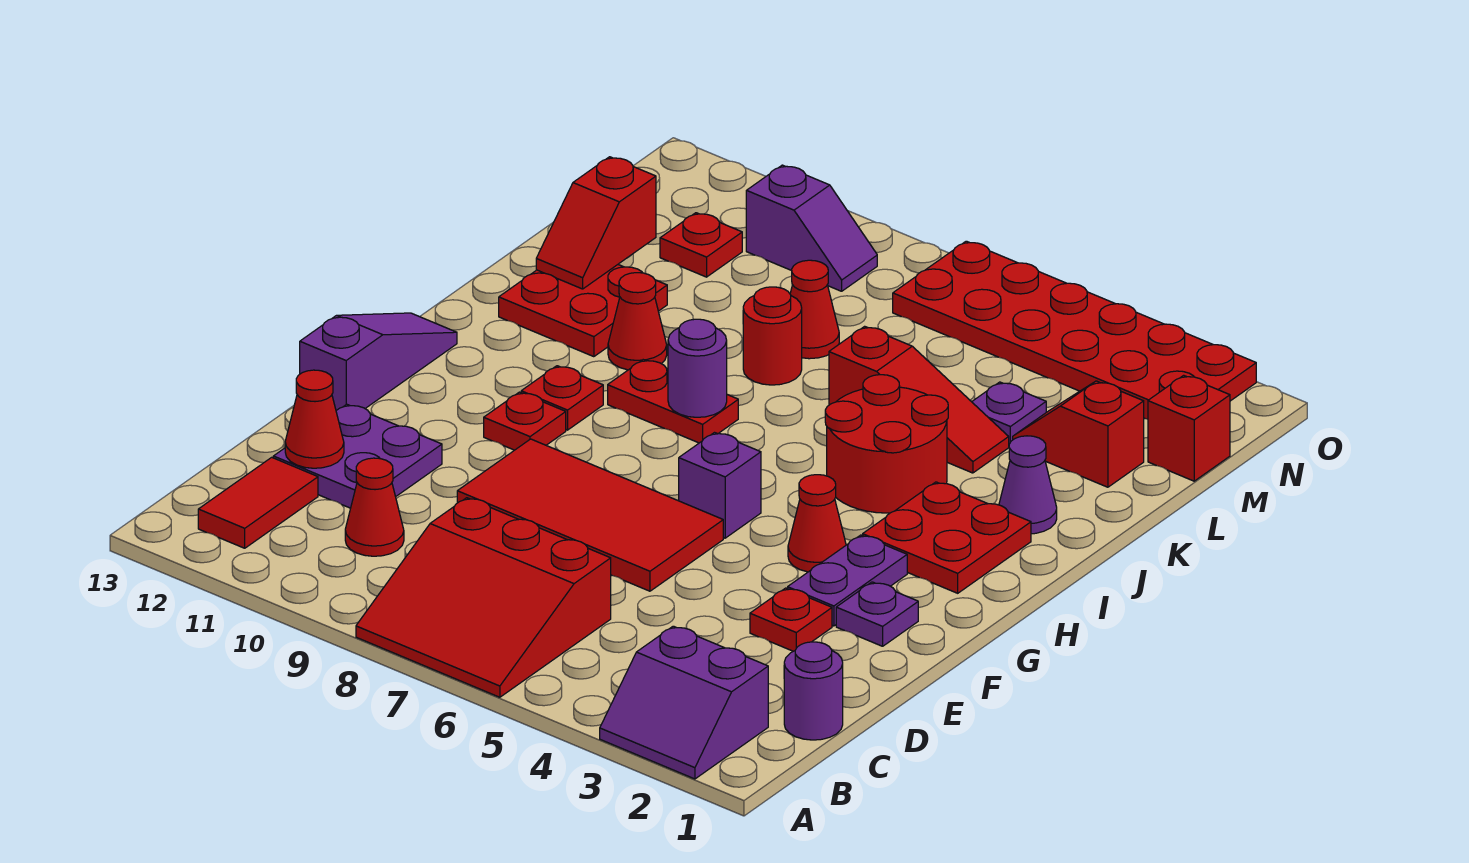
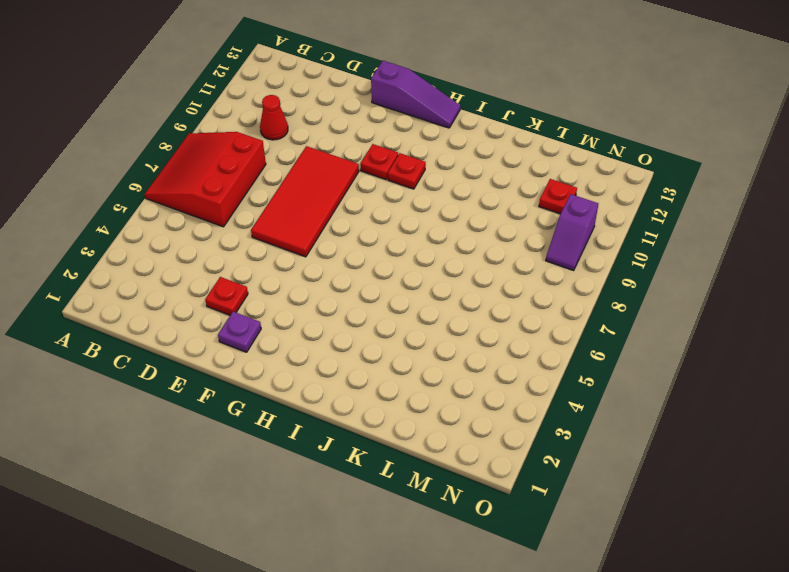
none -> purple slope A2:B3 level 1 top B
none -> red tile B12:C12 level 1
none -> purple round brick C1 level 1
none -> purple plate D11:E12 level 1

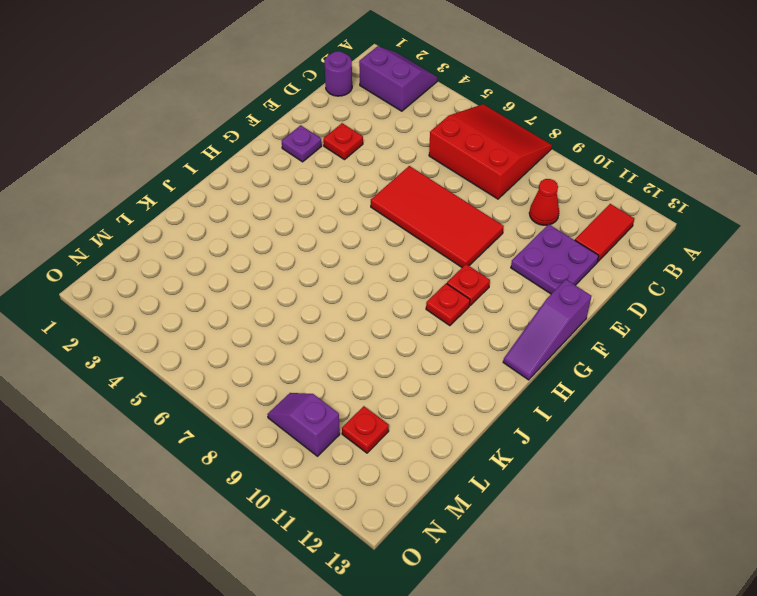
none -> purple plate F3:G3 level 1
none -> red cone G4 level 1
none -> purple brick G6 level 1
none -> red plate H2:I3 level 1

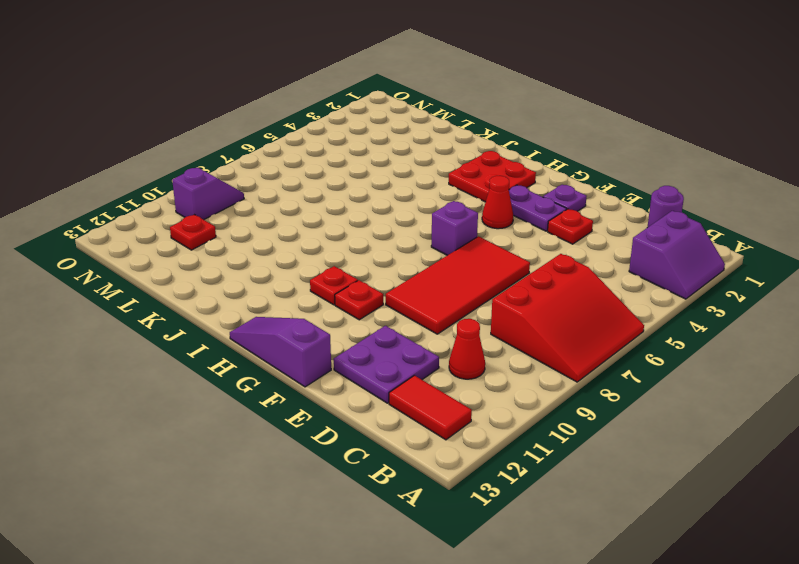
none -> red round brick I4:J5 level 1
none -> red plate I8:I9 level 1
none -> purple cone J2 level 1
none -> red cone J10 level 1

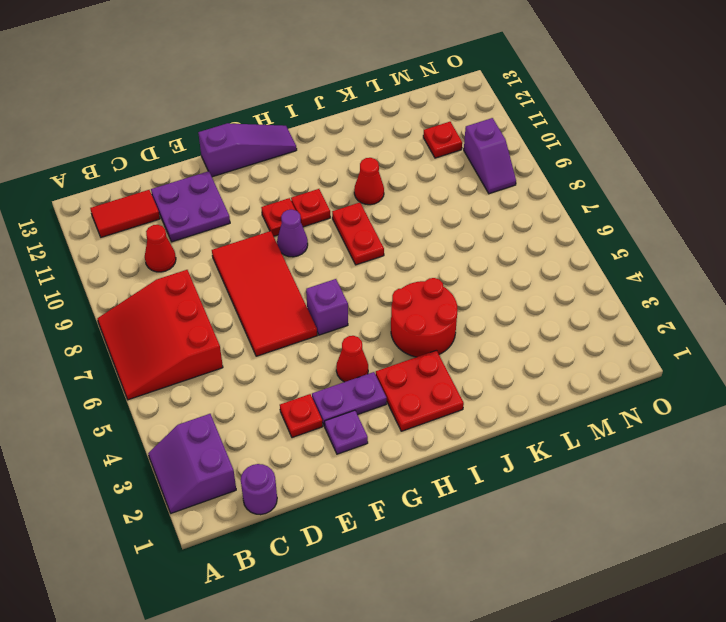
purple cone G9 level 1 -> purple cone J2 level 1
none -> red plate J11:K12 level 1
none -> red slope K4:K6 level 1 top 6
none -> red round brick K8 level 1
none -> red slope L2:L3 level 1 top 2

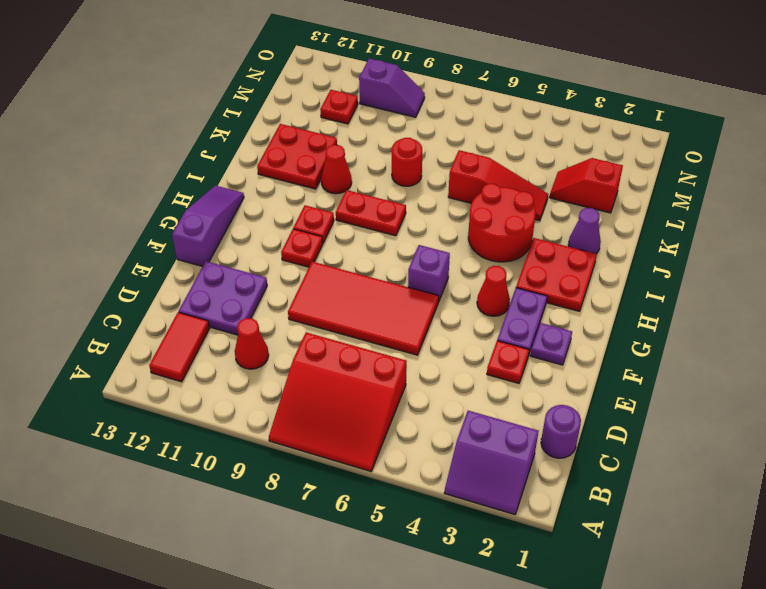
none -> purple plate L4 level 1
none -> red cone L8 level 1
none -> red brick M1 level 1
none -> red plate N2:O7 level 1

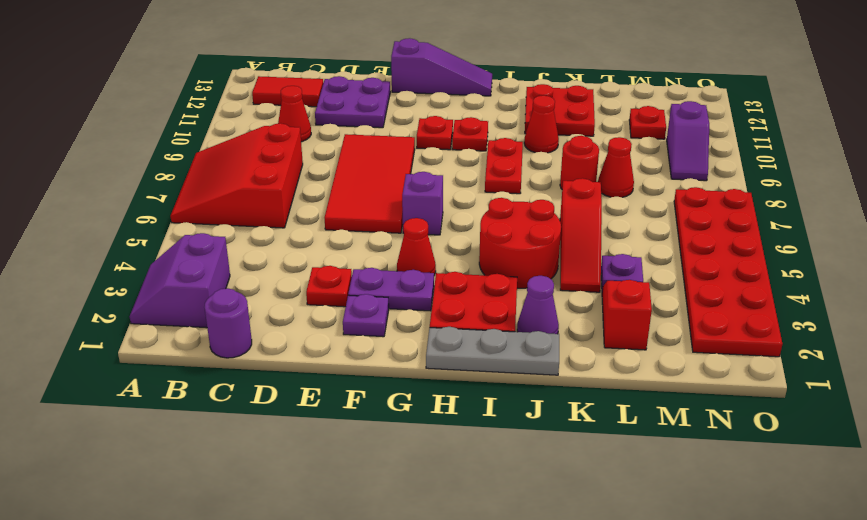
grey plate H1:J1 level 1 -> none
none -> red brick M1 level 1
none -> red cone D12 level 2
none -> purple round brick I8 level 2
none -> red slope K12:L12 level 2 top L

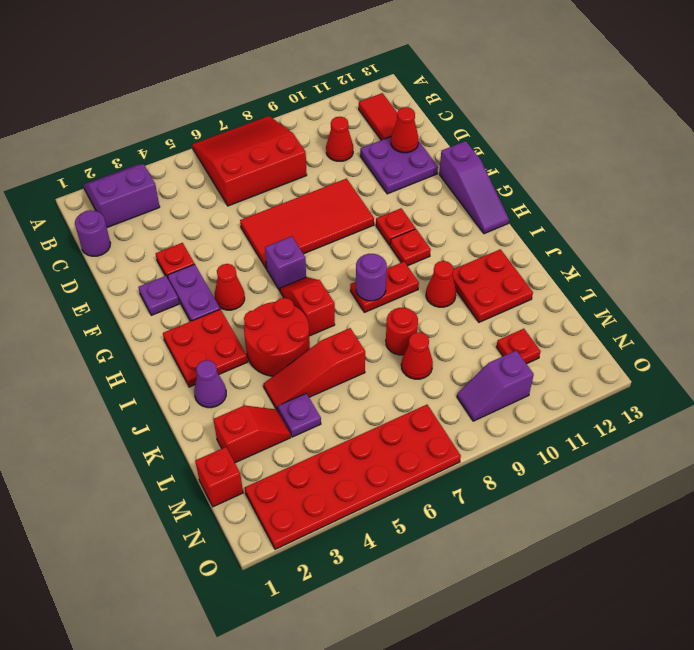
red slope H6:I6 level 1 top I -> red slope K12:L12 level 2 top L

